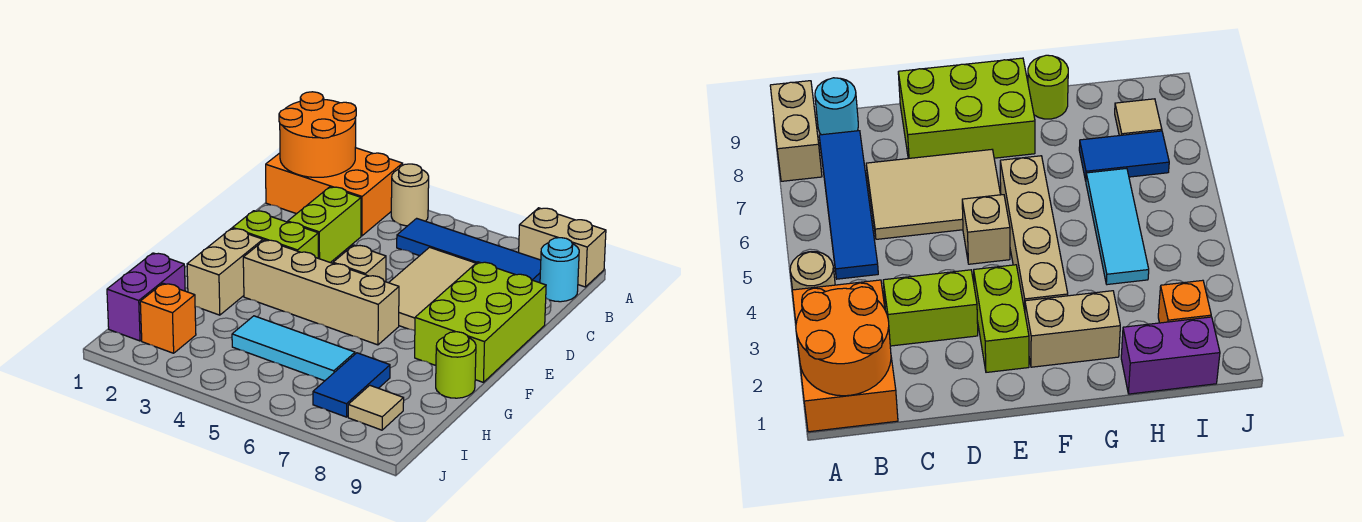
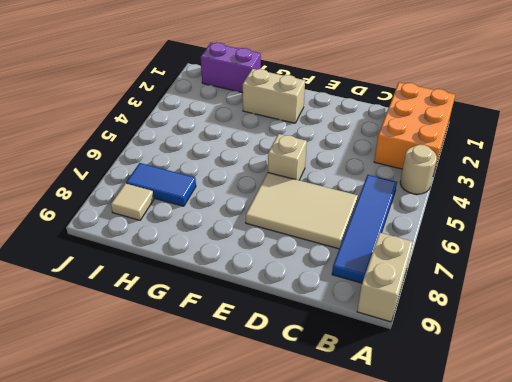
none -> cyan round brick B9 level 1
none -> lime brick C3:D3 level 1
none -> lime brick D8:F9 level 1

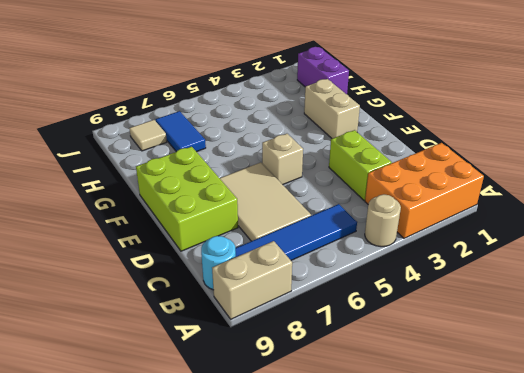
none -> lime brick E2:E3 level 1
none -> tan brick F3:F6 level 1
none -> lime round brick G9 level 1

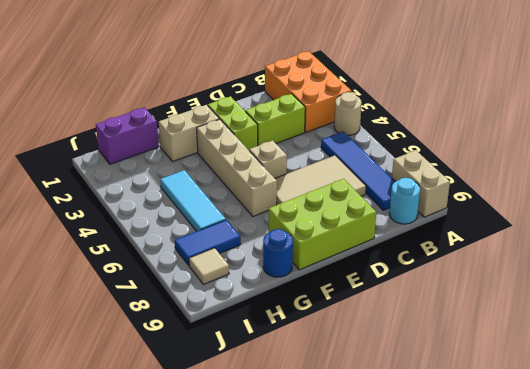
blue round brick G9 level 1 -> lime round brick G9 level 1
none -> orange brick I2 level 1
none -> orange round brick A1:B2 level 2

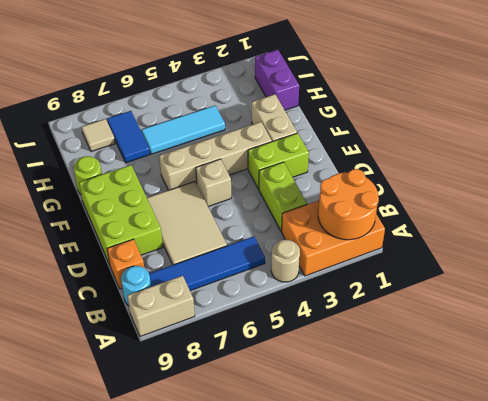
orange brick C9 level 1 -> orange brick I2 level 1

